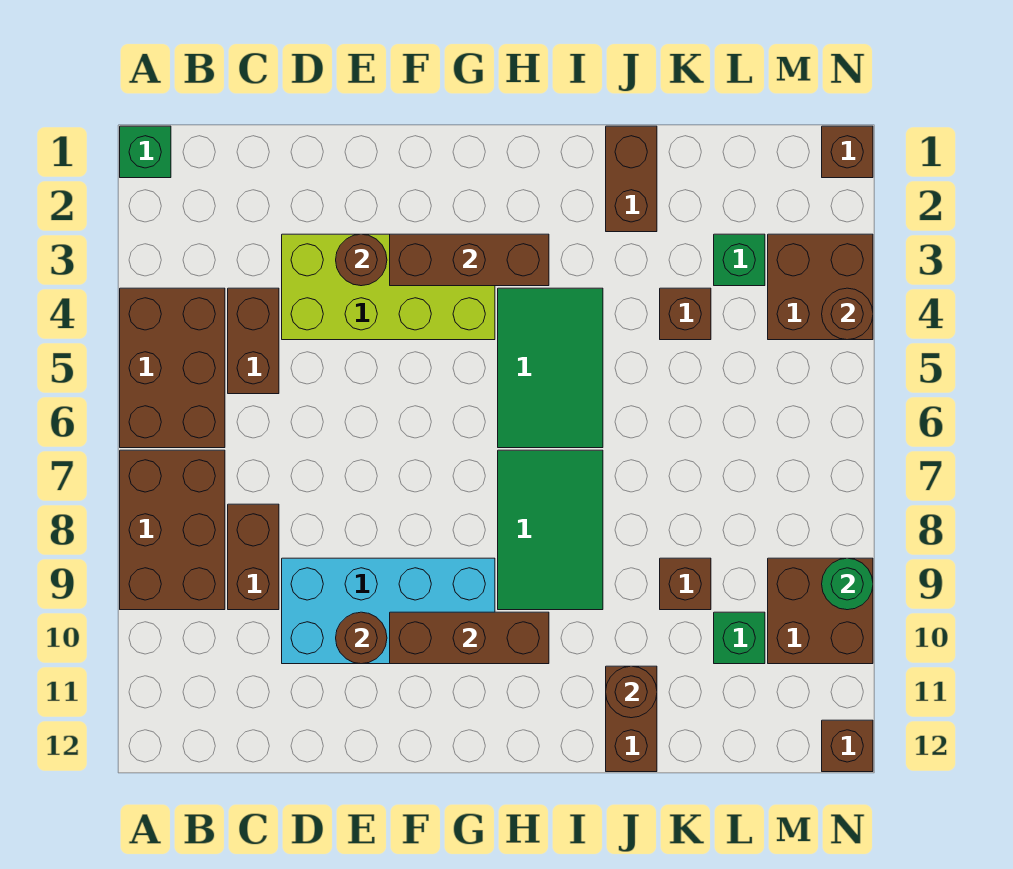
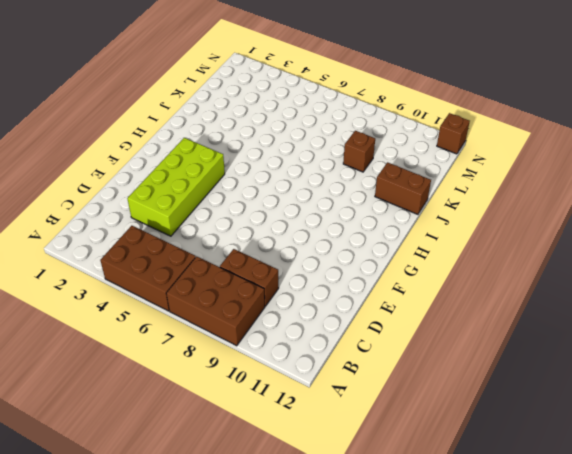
none -> green brick A1 level 1
none -> brown brick C4:C5 level 1
none -> cyan brick D9:G10 level 1

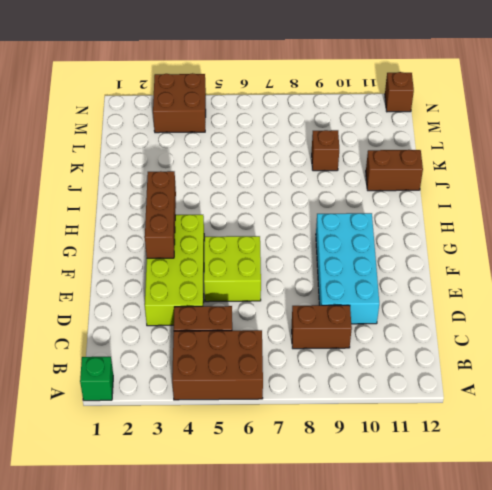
lime brick E5:F6 level 1 -> none
none -> brown brick A7:B9 level 1
none -> green tile H4:I6 level 1
none -> green tile H7:I9 level 1

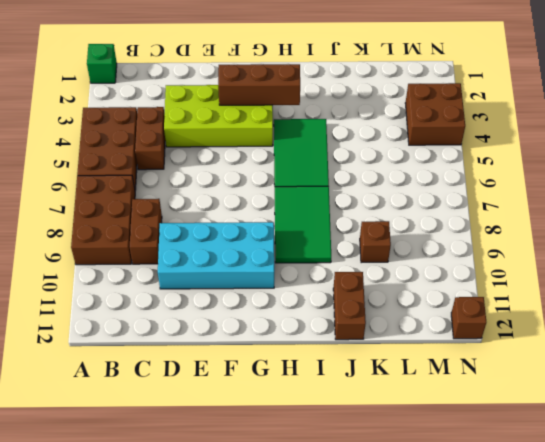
none -> brown brick J1:J2 level 1
none -> brown brick K4 level 1
none -> green brick L3 level 1

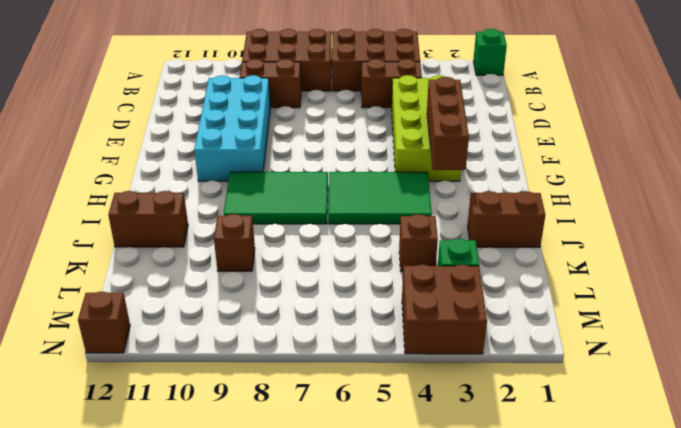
none -> green brick L10 level 1
none -> brown brick M9:N10 level 1
none -> brown brick N1 level 1

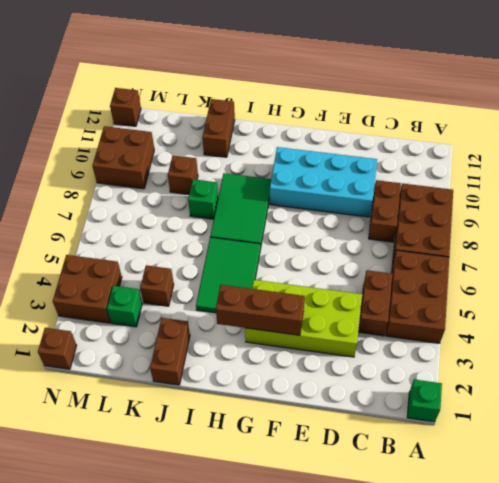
green brick J8 level 1 -> green brick L10 level 1
none -> brown round brick E3 level 2
none -> brown round brick E10 level 2
none -> brown brick F10:H10 level 2

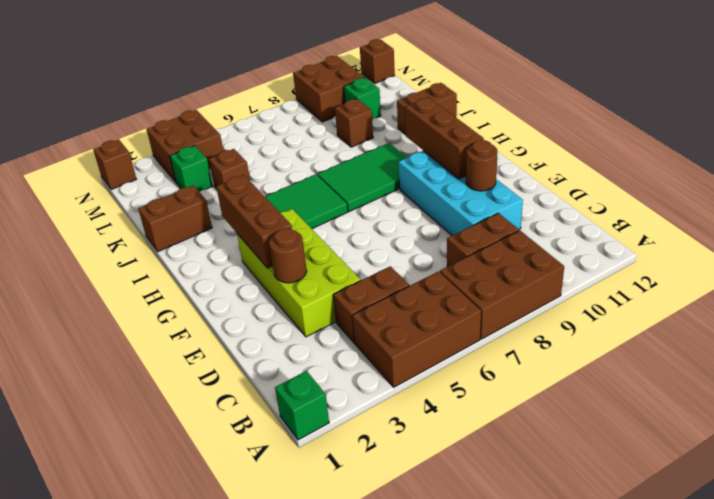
none -> brown round brick J11 level 2
none -> brown round brick N4 level 2
none -> green round brick N9 level 2

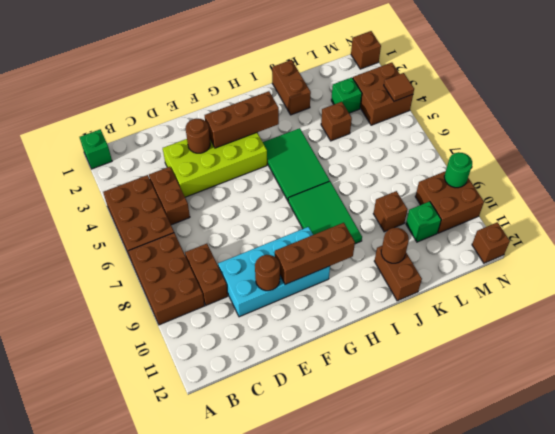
brown tile N4 level 2 -> brown round brick N4 level 2

